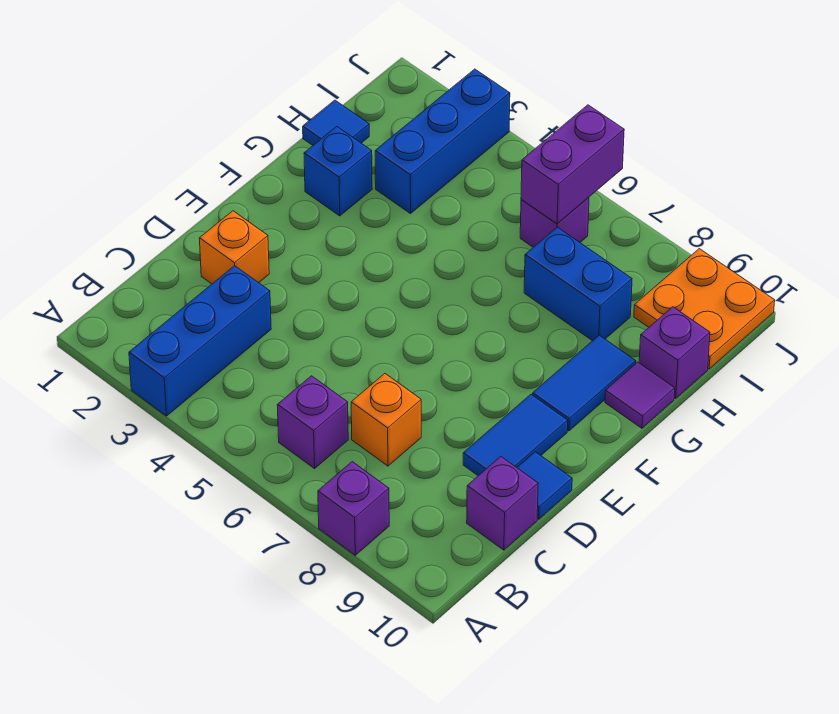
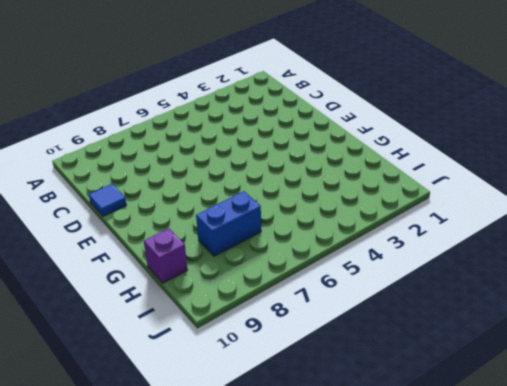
none -> blue brick A3:C3 level 1
none -> purple brick A8 level 1
none -> purple brick B6 level 1

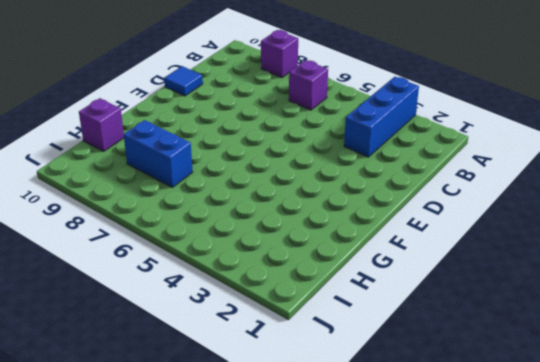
none -> orange brick C7 level 1
none -> purple brick C10 level 1
none -> orange brick D2 level 1

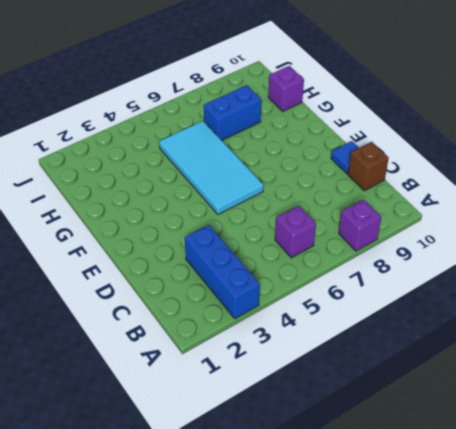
brown brick C10 level 1 -> purple brick C10 level 1
cyan tile E5:H6 level 1 -> none
none -> orange brick C7 level 1
none -> orange brick D2 level 1
none -> blue tile D9:E9 level 1

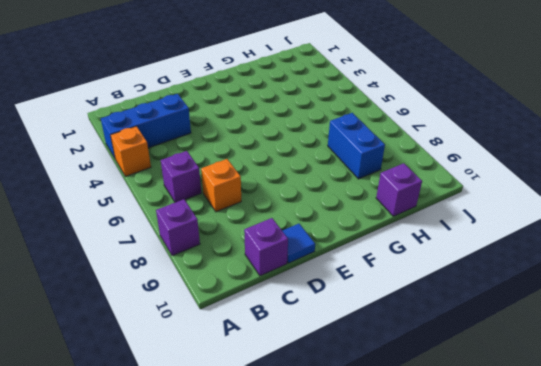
orange brick A4 level 1 -> orange brick D2 level 1
none -> blue tile D9:E9 level 1
none -> blue tile F9:G9 level 1
none -> blue brick G2 level 1

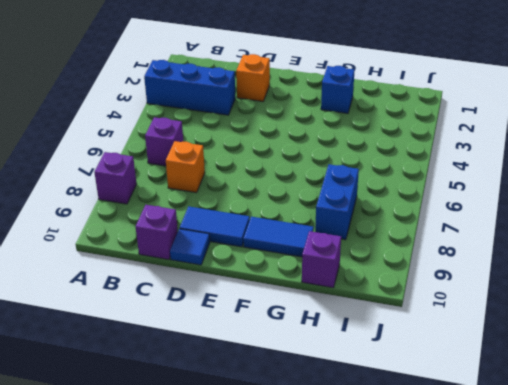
none -> purple tile G10 level 1
none -> blue tile H1 level 1
none -> blue brick H3:J3 level 1

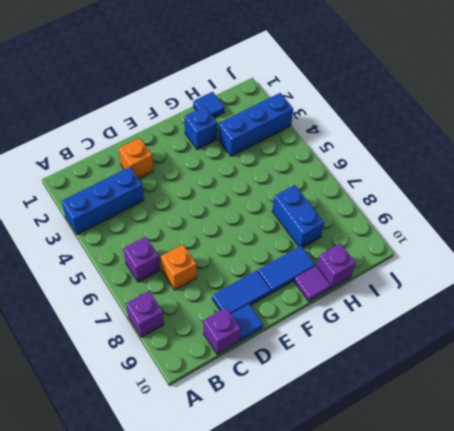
none -> purple brick I6 level 1
none -> orange plate I9:J10 level 1
none -> purple brick I6:J6 level 2

